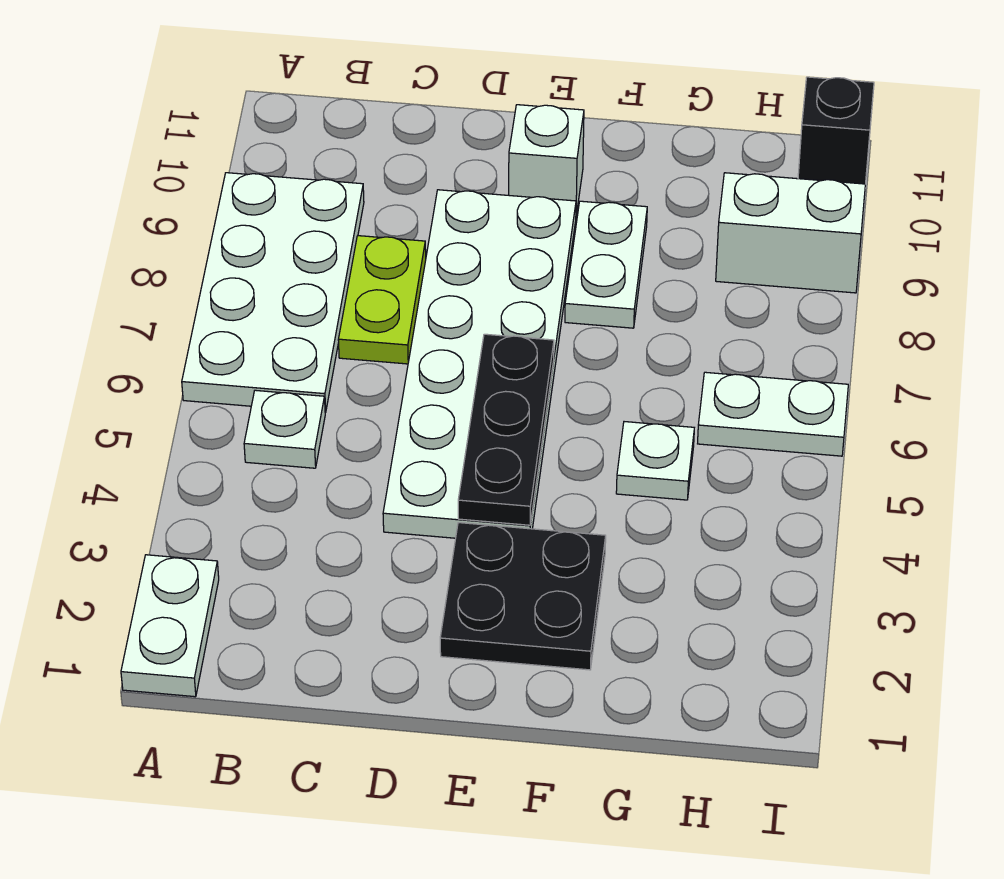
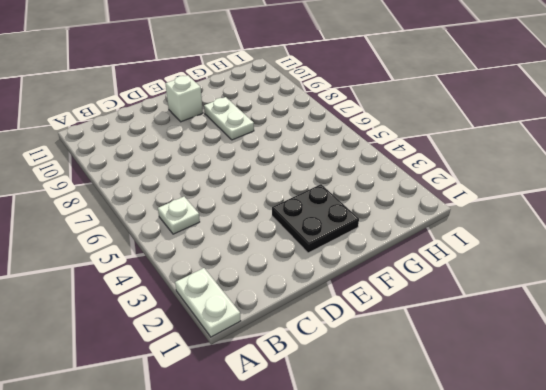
none -> white plate A6:B9 level 1
none -> lime plate C7:C8 level 1
none -> white plate D4:E9 level 1

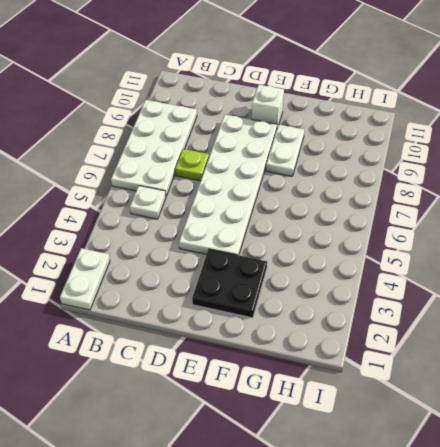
lime plate C7 level 1 -> lime plate C7:C8 level 1
none -> white plate G5 level 1
none -> white plate H6:I6 level 1
none -> white brick H9:I9 level 1

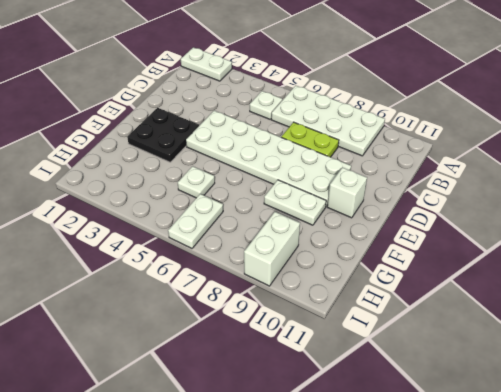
none -> black brick I11 level 1
none -> black plate E4:E6 level 2

